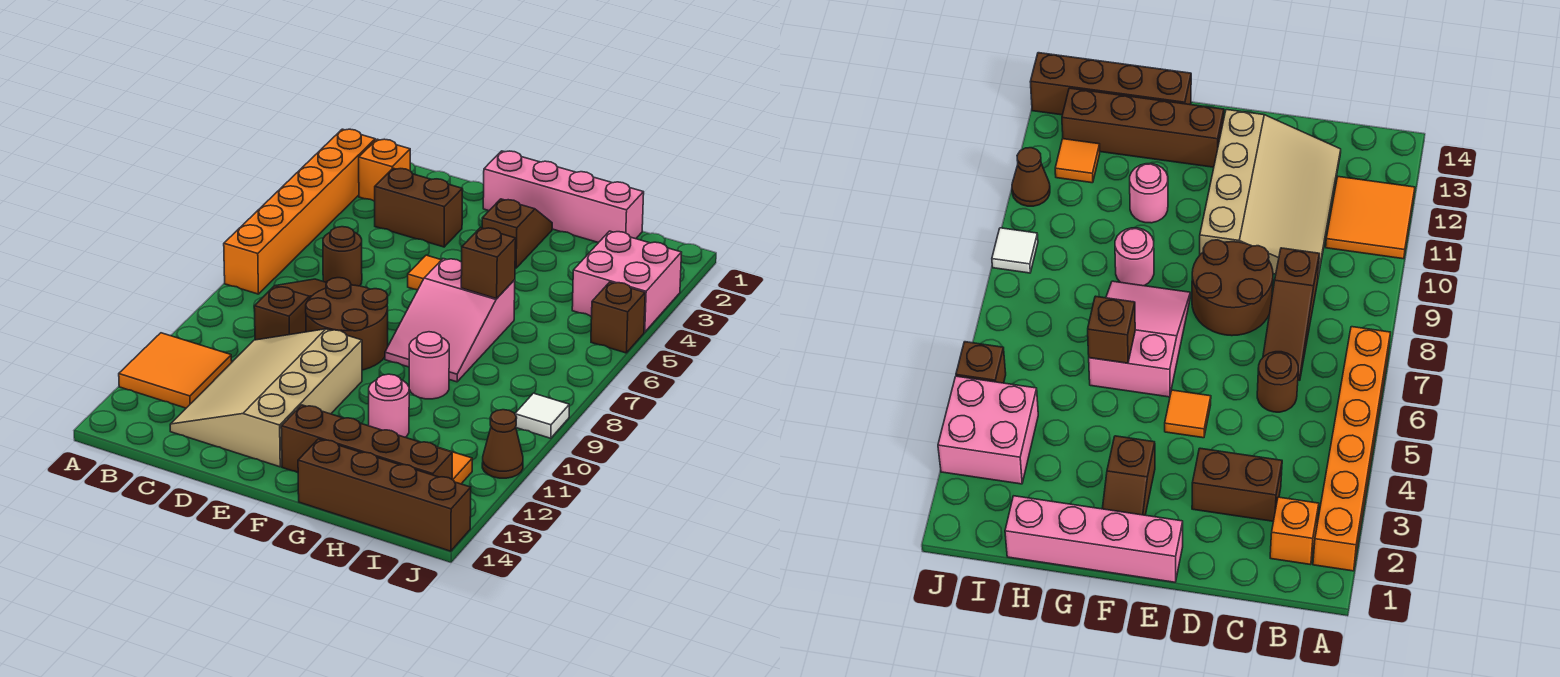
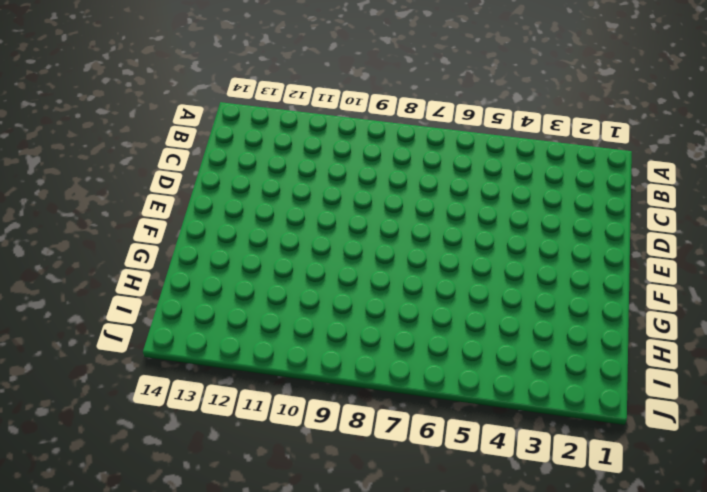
none -> orange brick A2:A7 level 1
none -> orange tile A11:B12 level 1
none -> orange brick B2 level 1

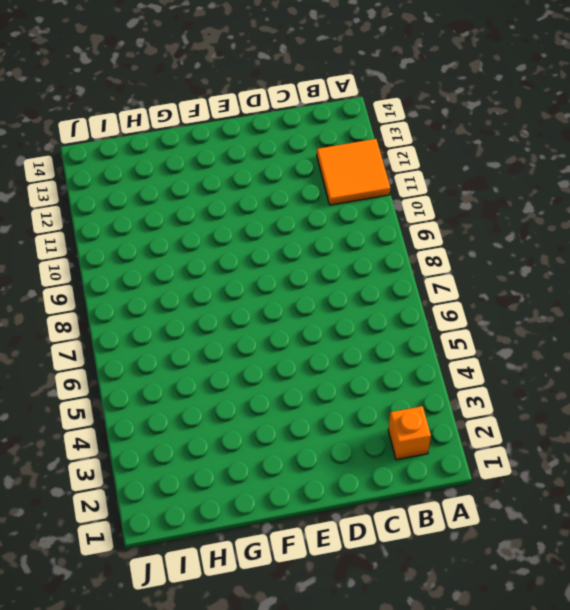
none -> orange brick A2:A7 level 1
none -> brown brick C3:D3 level 1
none -> brown round brick C6 level 1

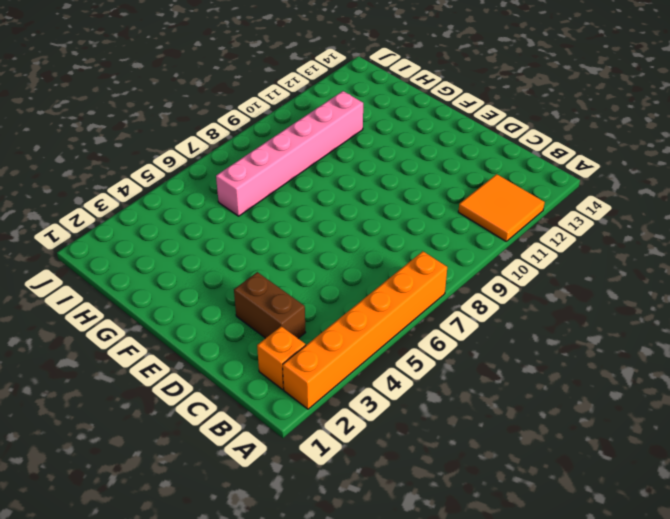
pink brick H6:H11 level 1 -> none
none -> brown round brick C6 level 1
none -> brown slope C7:C9 level 1 top 9
none -> tan slope C10:E13 level 1 top E

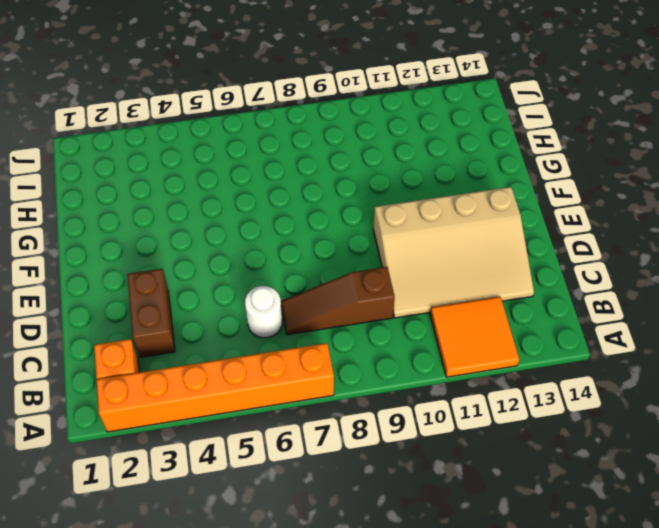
white round brick C6 level 1 -> brown round brick C6 level 1
none -> brown round brick D8:E9 level 1
none -> pink brick E1:H1 level 1
none -> orange tile E5 level 1

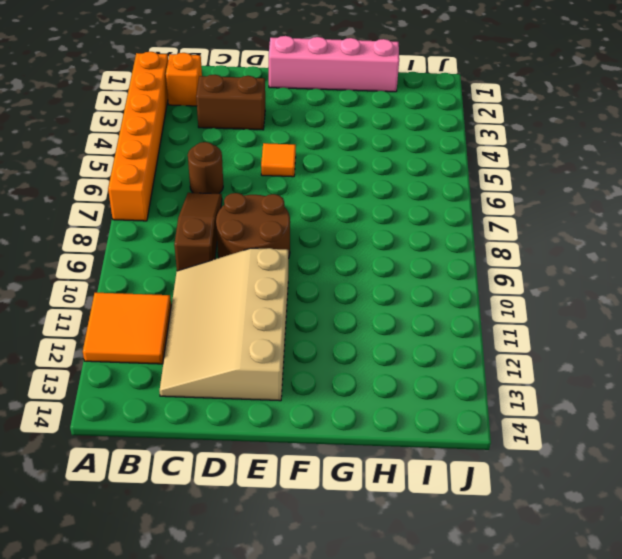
none -> brown slope F2:F3 level 1 top 3
none -> pink slope F6:G8 level 1 top 6
none -> brown brick F13:I13 level 1

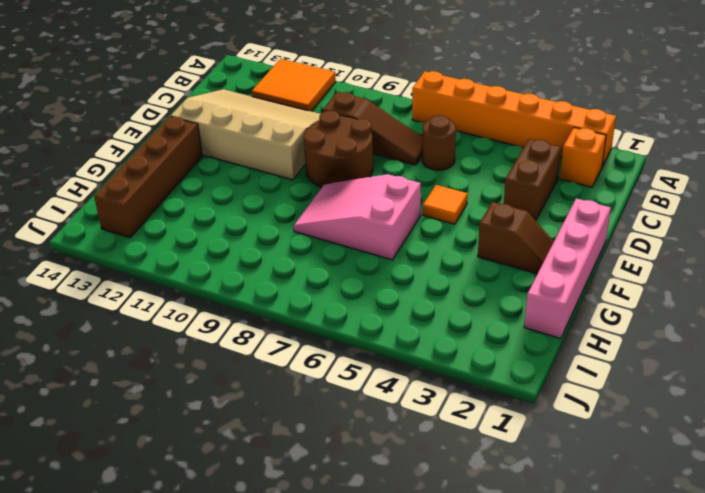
none -> pink round brick G9 level 1
none -> pink round brick G11 level 1
none -> brown brick G14:J14 level 1

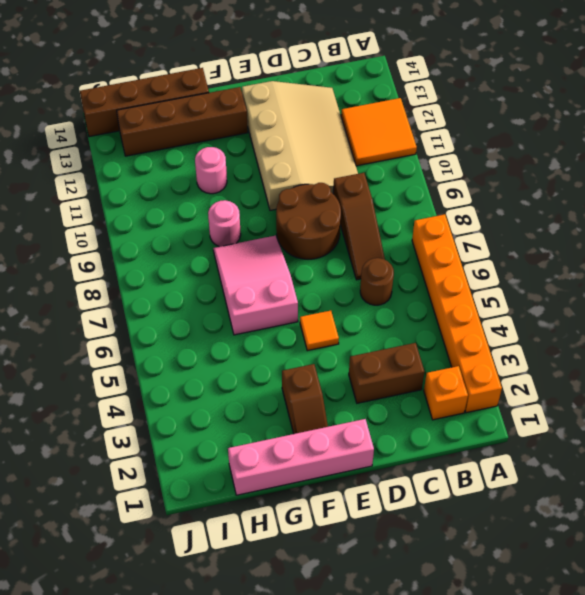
none -> pink brick I3:J4 level 1
none -> orange tile I12 level 1
none -> brown brick J5 level 1

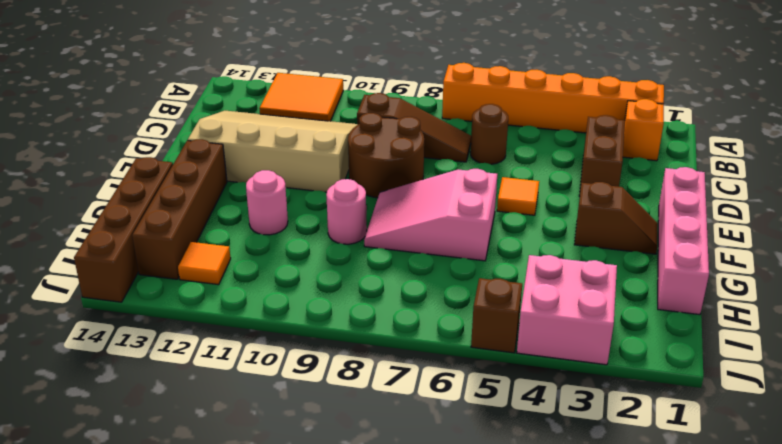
none -> white tile J9 level 1
none -> brown cone J11 level 1
none -> brown brick G6 level 2

